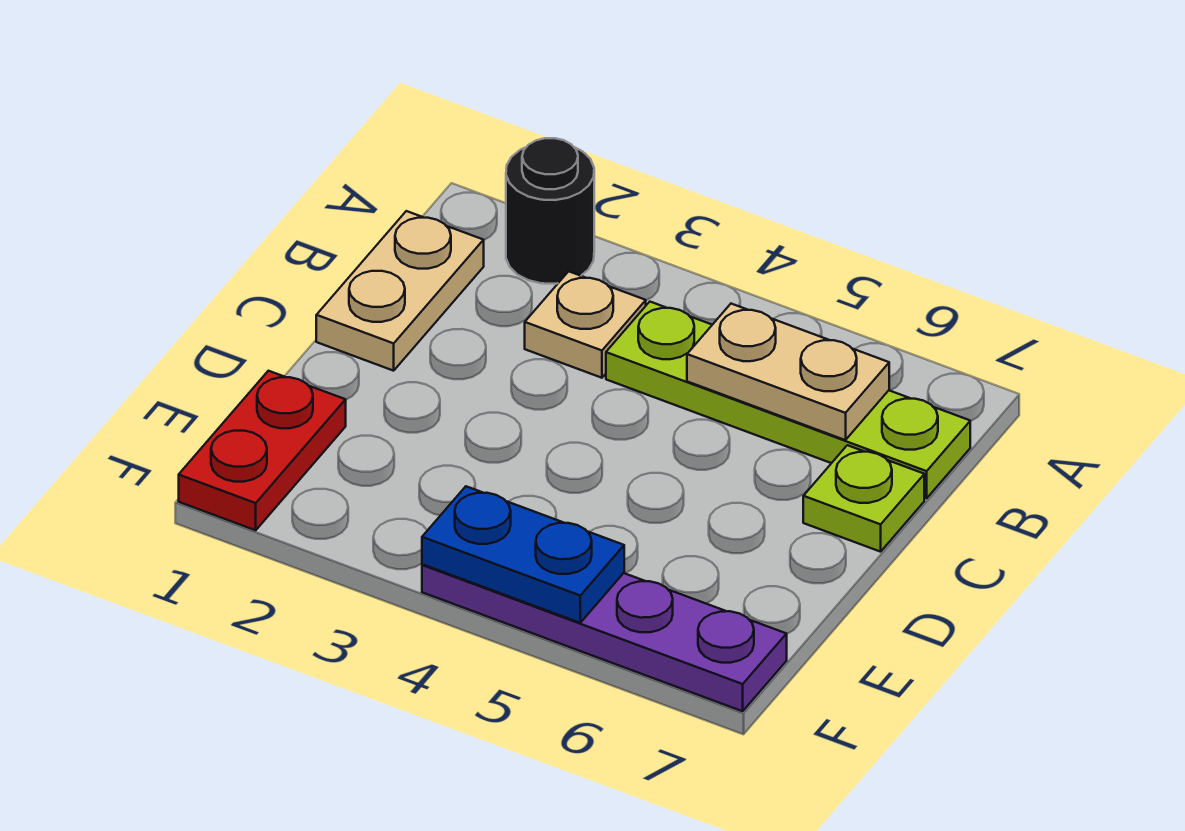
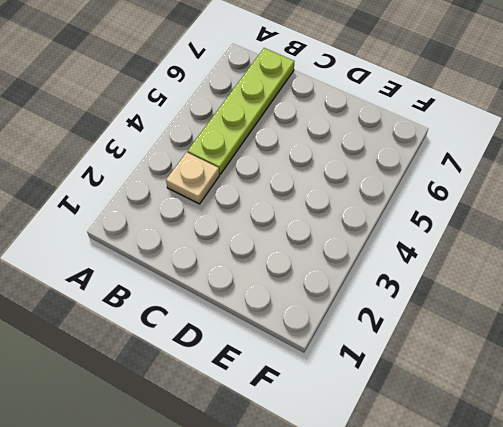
none -> black round brick A2 level 1
none -> tan plate B1:C1 level 1

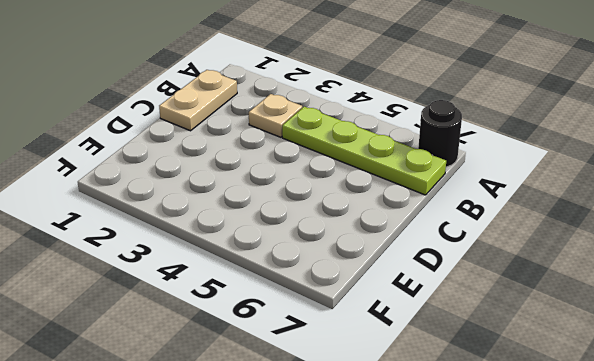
black round brick A7 level 1 -> black round brick A2 level 1
none -> lime plate C7 level 1
none -> red plate E1:F1 level 1

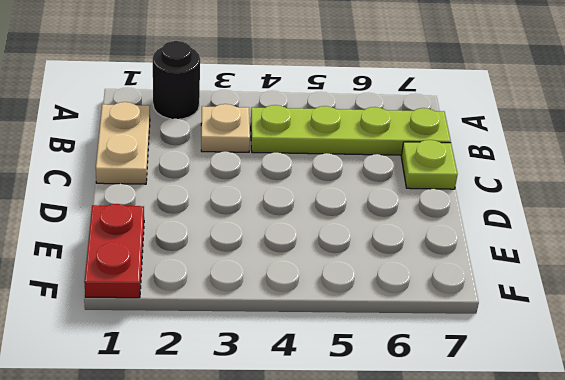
none -> purple plate F4:F7 level 1
none -> tan plate B5:B6 level 2

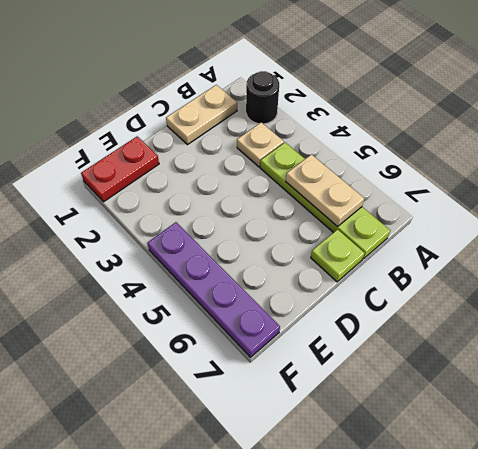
none -> blue plate F4:F5 level 2

